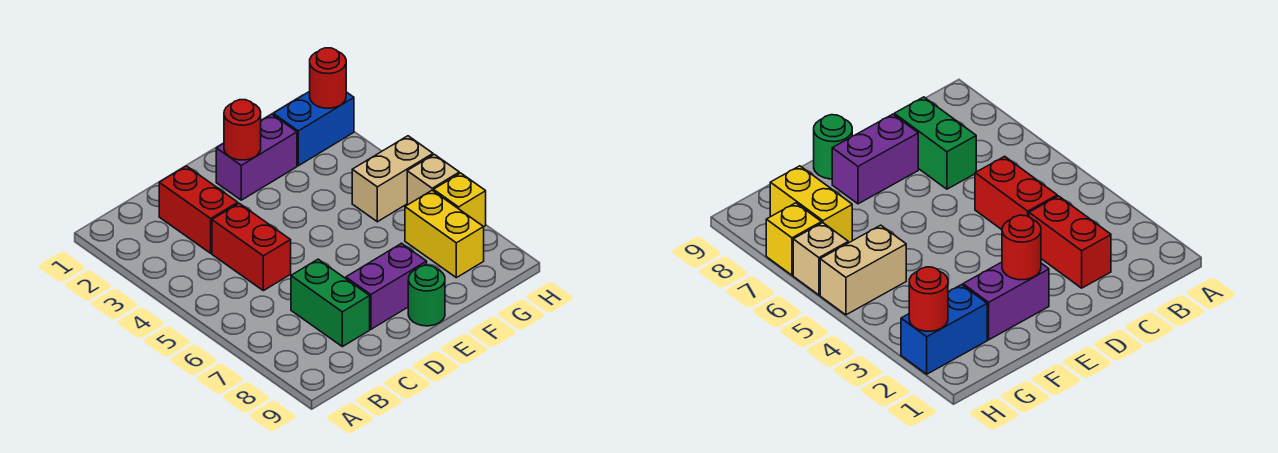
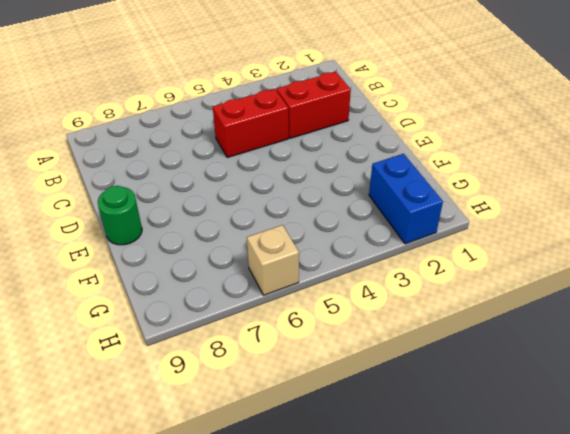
none -> green brick C7:C8 level 1
none -> purple brick D8:E8 level 1
none -> purple brick E2:F2 level 1

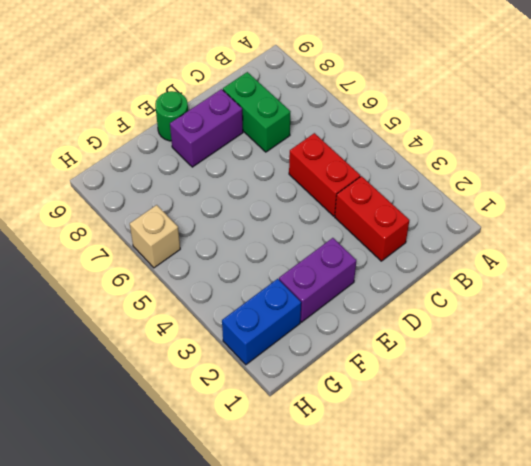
none -> tan brick G5:H5 level 1
none -> yellow brick G7:G8 level 1
none -> yellow brick H7 level 1

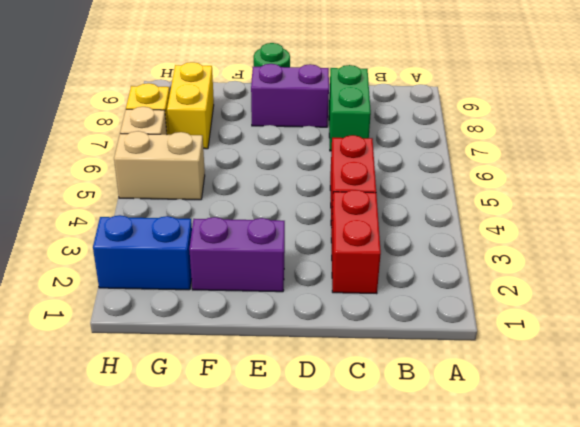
none -> red round brick E2 level 2
none -> red round brick H2 level 2

